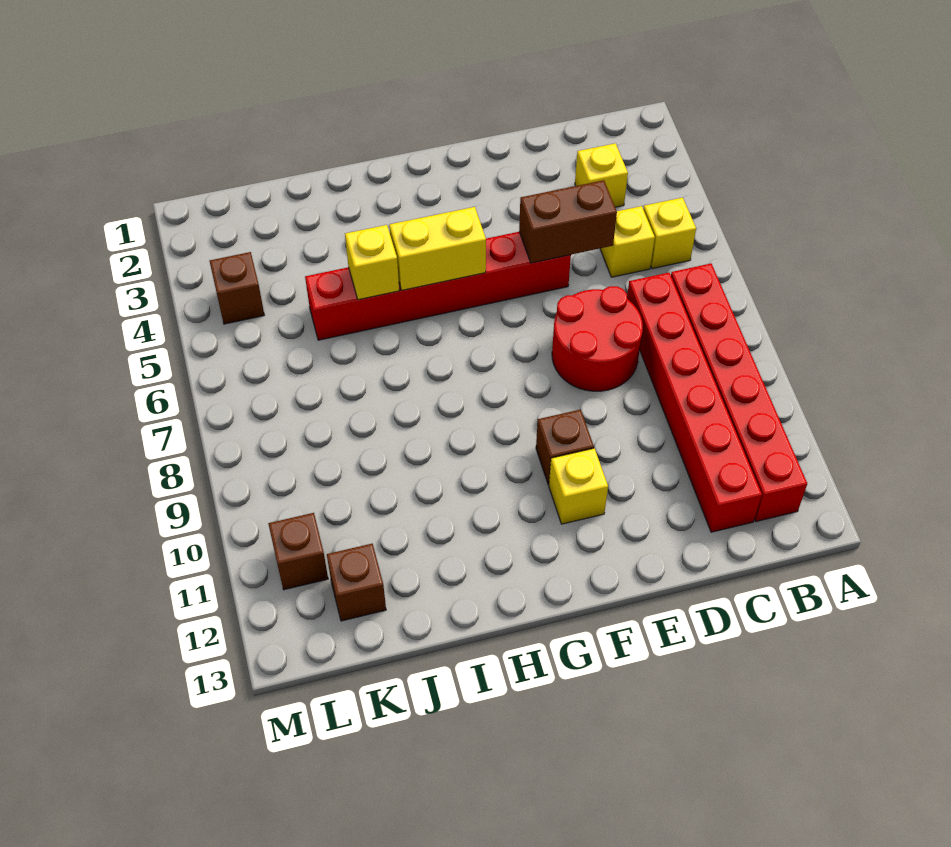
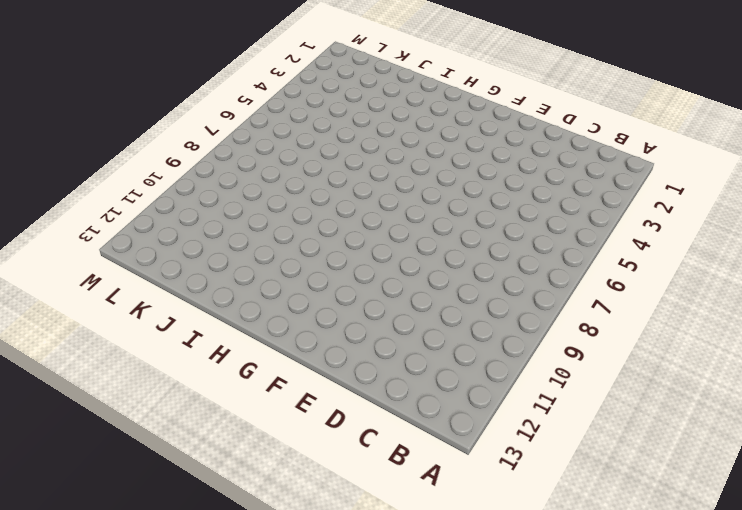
none -> yellow brick B5 level 1
none -> red brick B7:B12 level 1
none -> yellow brick C3 level 1

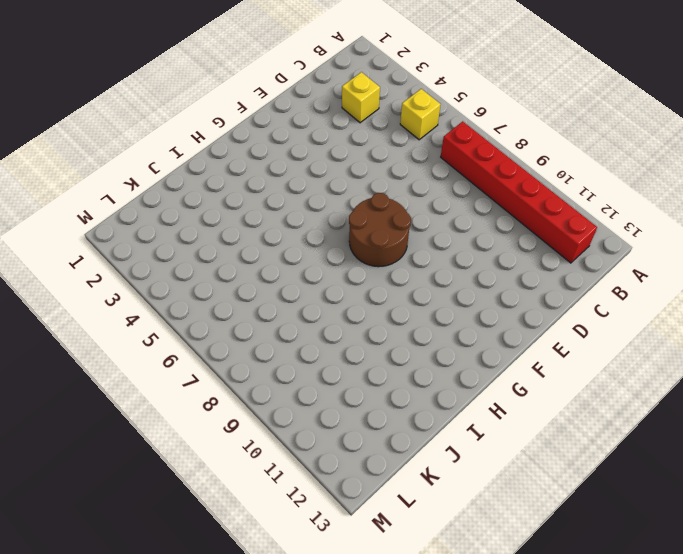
brown round brick F7:G8 level 1 -> none
none -> yellow brick C5 level 1
none -> red brick C7:C12 level 1
none -> red round brick D7:E8 level 1

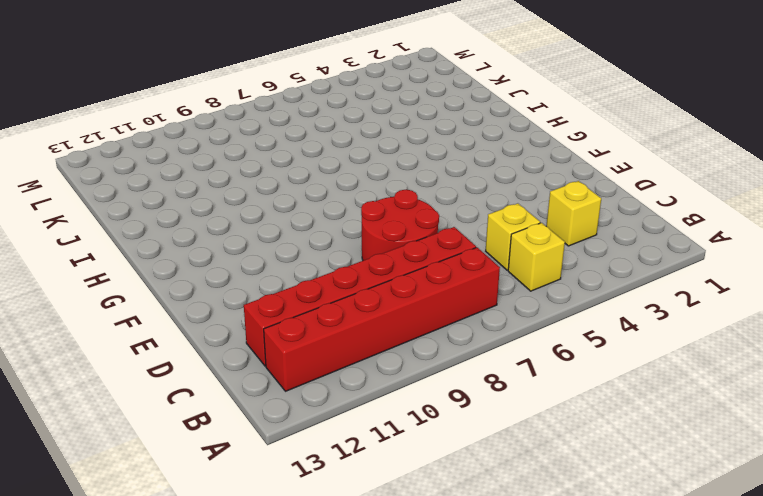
none -> red brick E5:J5 level 1
none -> brown brick F10 level 1
none -> yellow brick F11 level 1

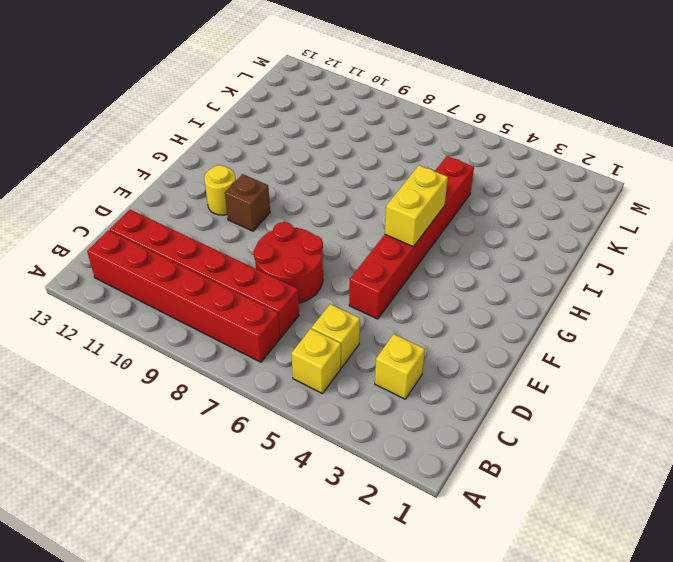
yellow round brick F11 level 1 -> yellow brick F11 level 1
none -> brown brick K12 level 1
none -> brown brick L4 level 1
none -> brown brick L11 level 1

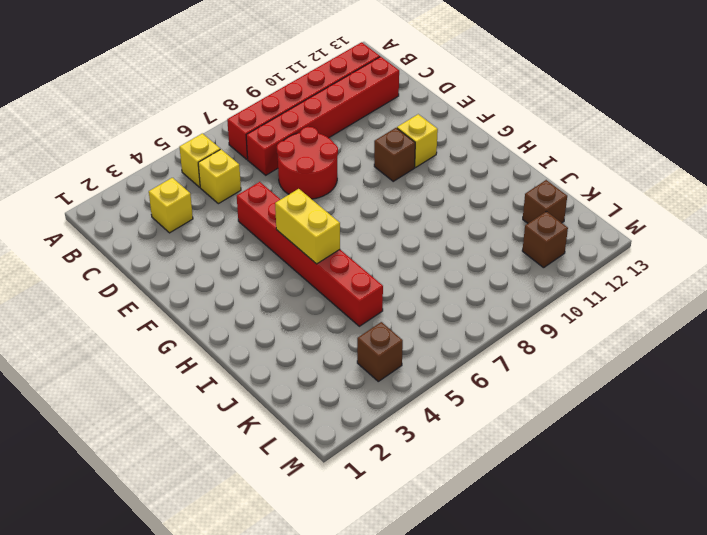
none -> brown brick D5:E5 level 2
none -> yellow brick I5 level 2

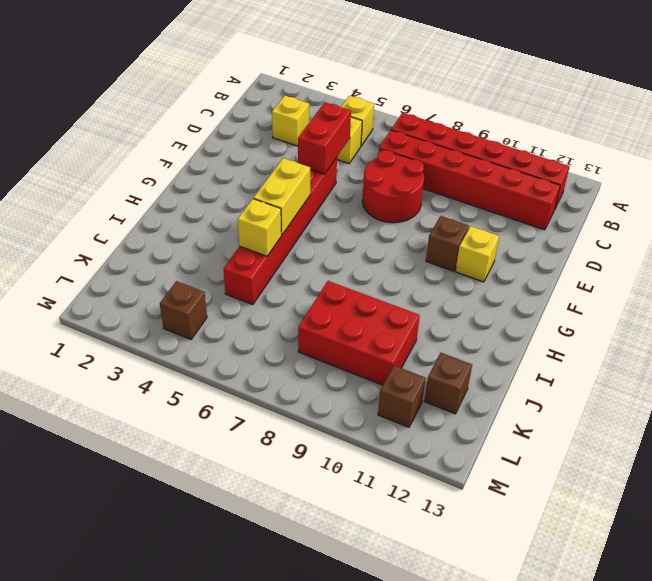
red brick D5:E5 level 2 -> brown brick D5:E5 level 2
red brick J8:K10 level 1 -> none

